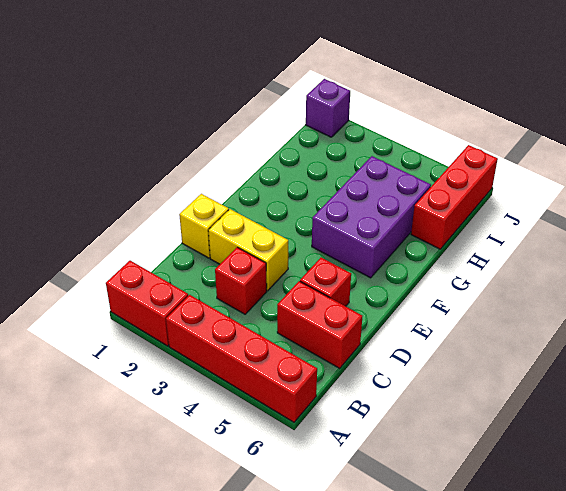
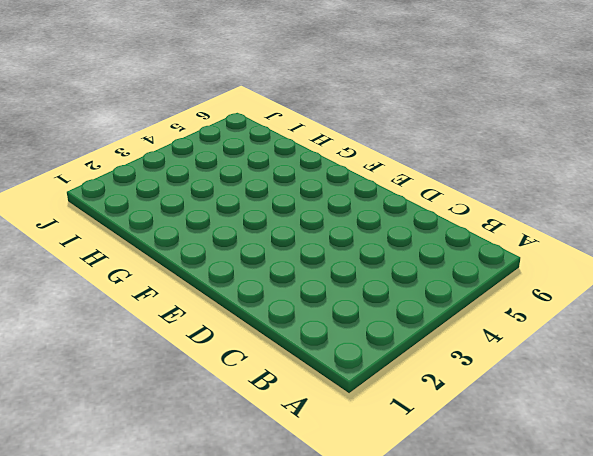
none -> red brick A1:A2 level 1
none -> red brick A3:A6 level 1

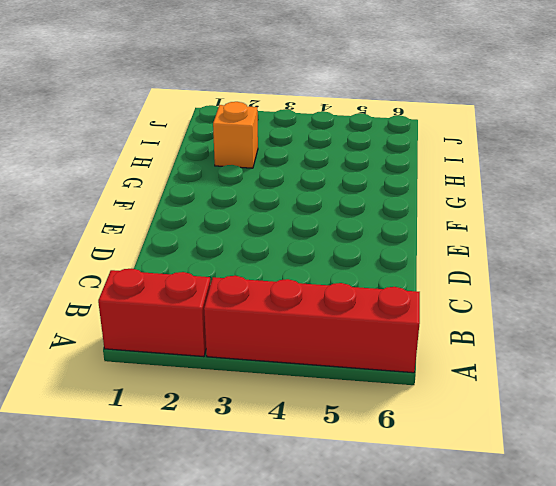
orange brick H2 level 1 -> none
none -> red brick C3 level 1
none -> red brick C5:C6 level 1

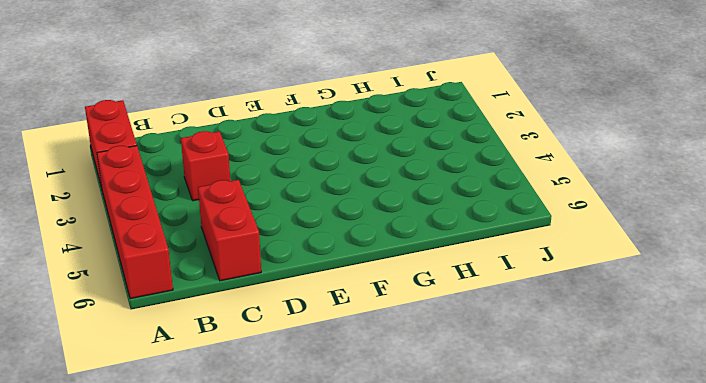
none -> yellow brick D1 level 1
none -> yellow brick D2:D3 level 1

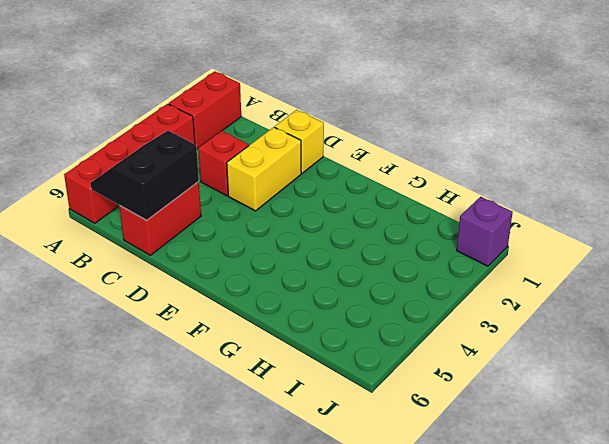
black slope B5:C6 level 2 top C -> none
none -> red brick D5 level 1
none -> purple brick F4:H5 level 1

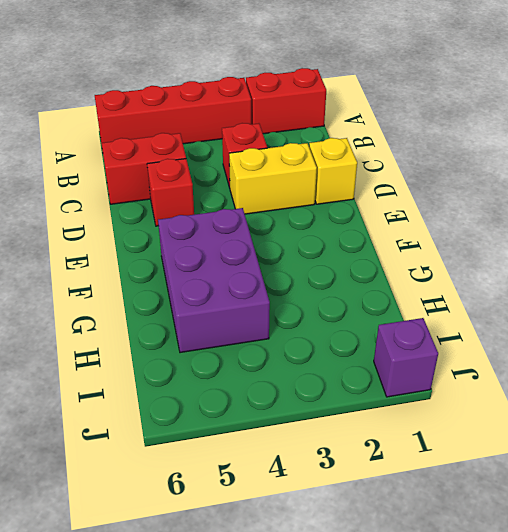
none -> red brick H6:J6 level 1

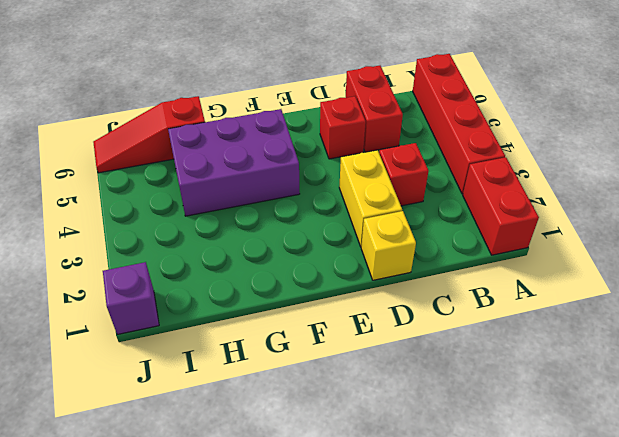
red slope H6:J6 level 1 top H -> red brick H6:J6 level 1

